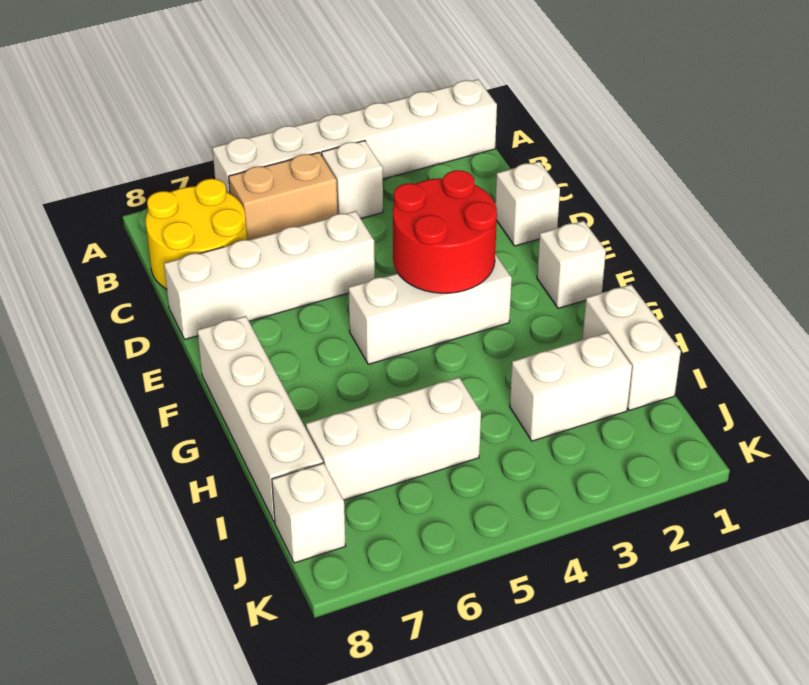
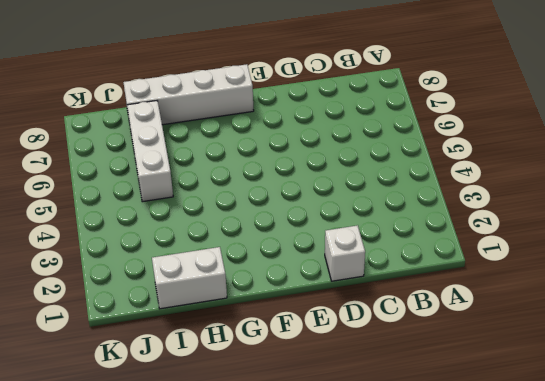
none -> white brick A1:A6 level 1
none -> white brick B4 level 1
none -> tan brick B5:B6 level 1

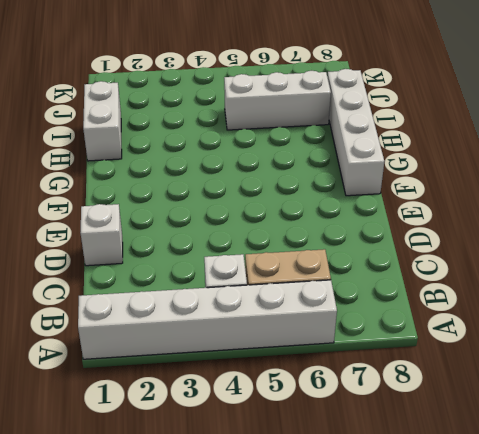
none -> yellow round brick B7:C8 level 1
none -> white brick D5:D8 level 1
none -> white brick F1 level 1

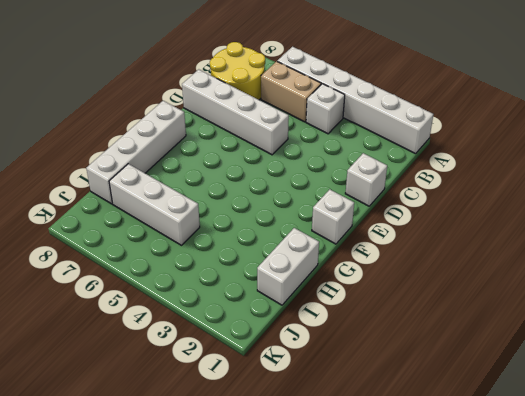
none -> white brick F3:F5 level 1
none -> white brick I2:I3 level 1
none -> white brick J8 level 1

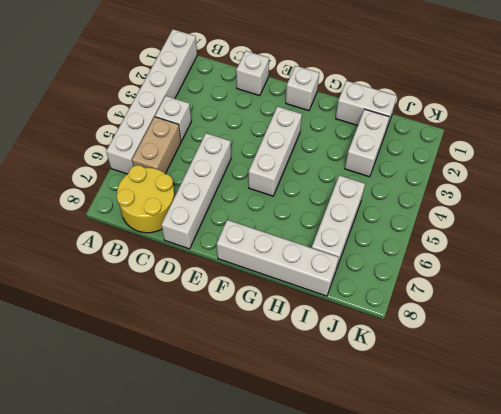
none -> white brick J8 level 1
none -> red round brick E3:F4 level 2

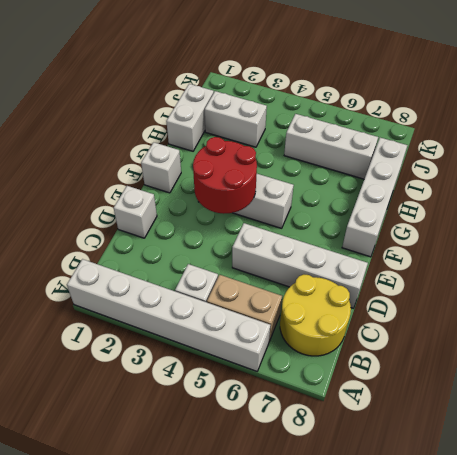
none -> white brick J8 level 1

